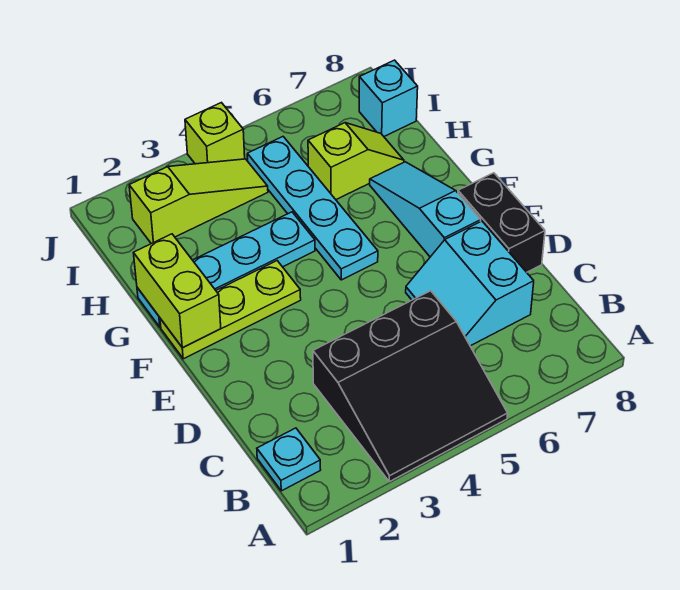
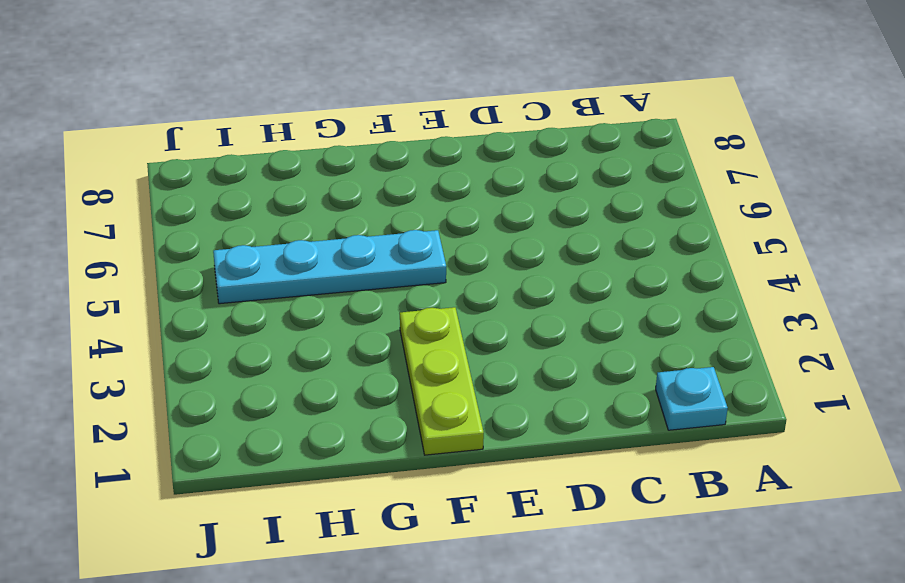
none -> black slope A3:C5 level 1 top C
none -> cyan slope C6:D7 level 1 top 7
none -> black brick D8:E8 level 1

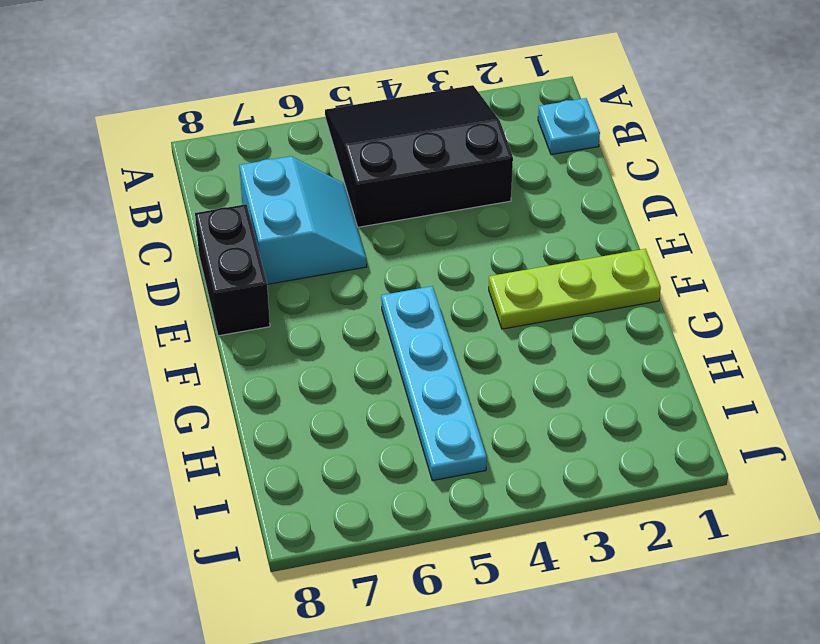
none -> cyan slope E7:G7 level 1 top E
none -> cyan plate G1:G4 level 1
none -> lime slope H6:H7 level 1 top 6

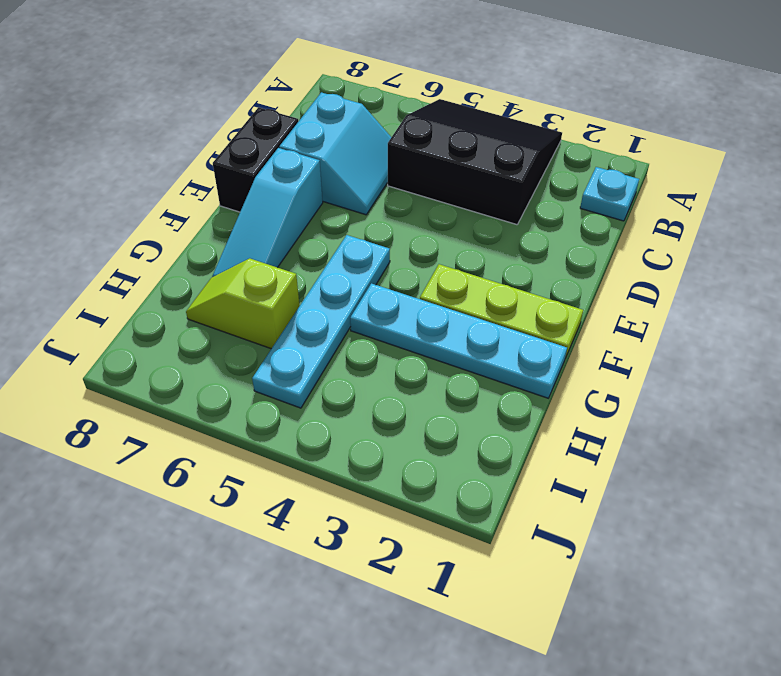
none -> lime slope I2:I4 level 1 top 2
none -> cyan brick I8 level 1
none -> lime brick J4 level 1

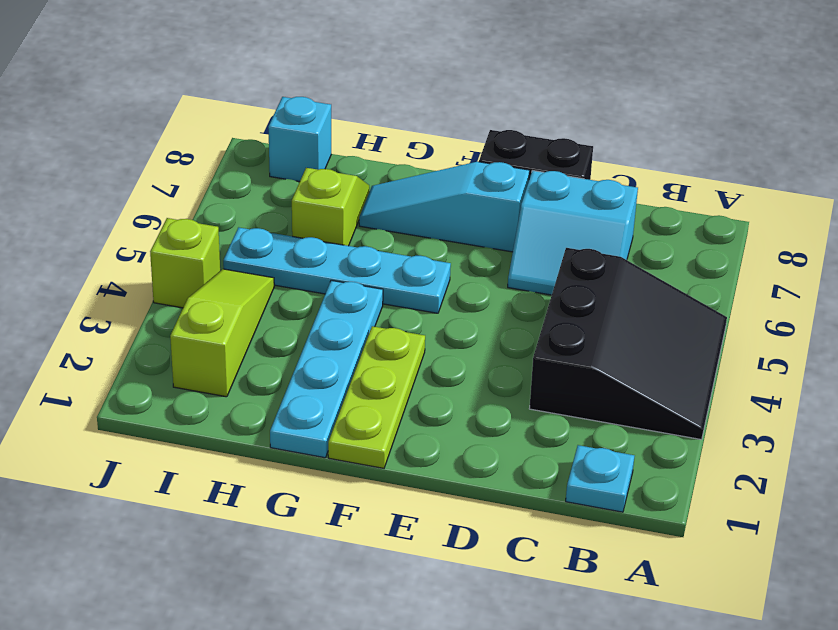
none -> lime brick F1:G1 level 2

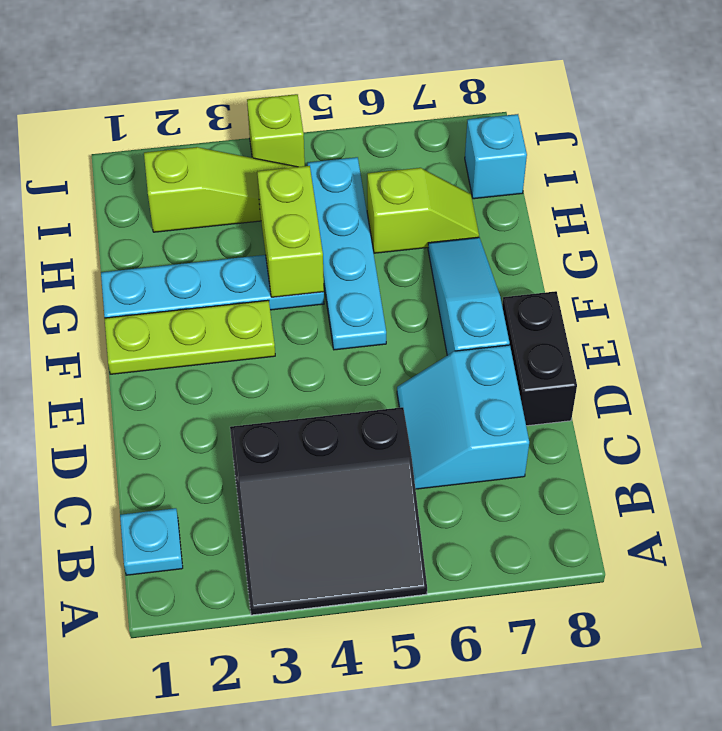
lime brick G4:H4 level 2 -> lime brick F1:G1 level 2

